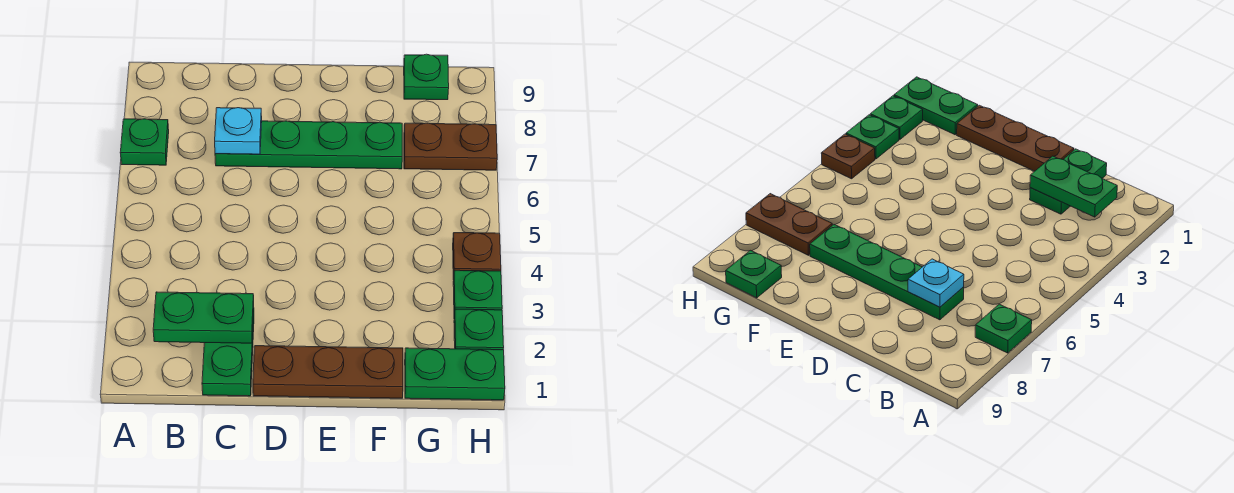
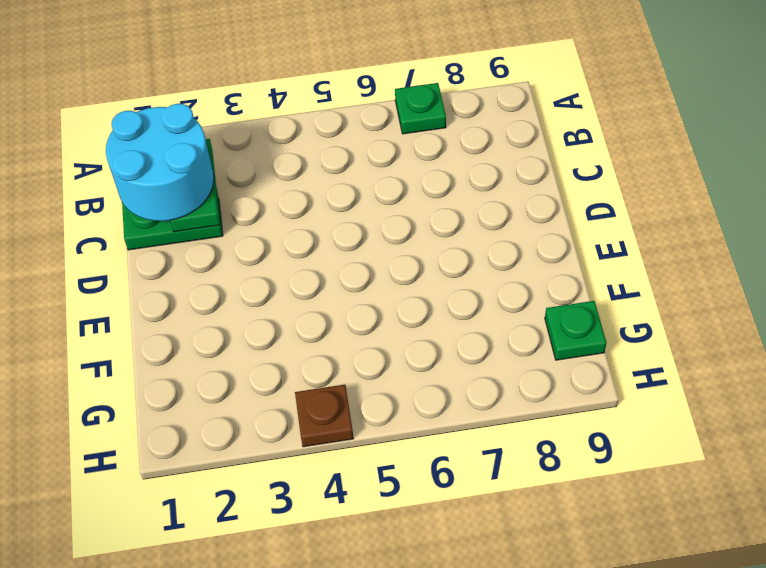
cyan round brick B1:C2 level 3 -> none
none -> green plate C7:F7 level 1
none -> brown plate D1:F1 level 1
none -> green plate G1:H1 level 1

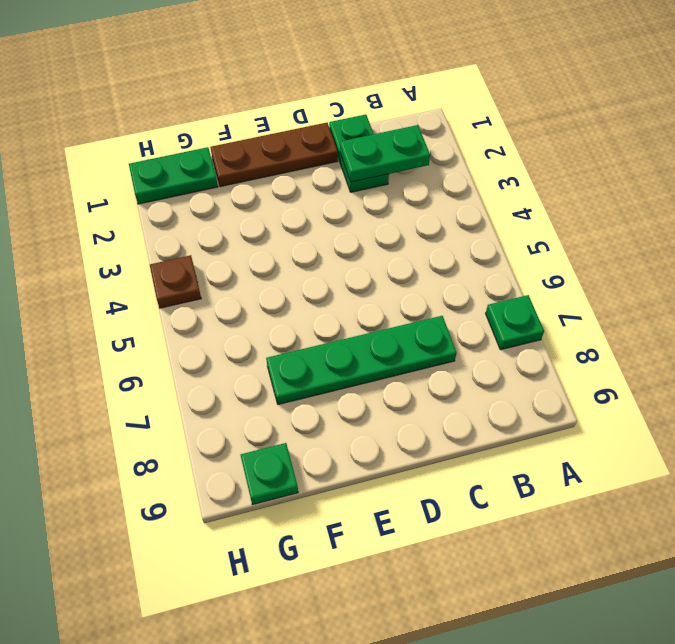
none -> brown plate G7:H7 level 1
none -> green plate H2 level 1
none -> green plate H3 level 1

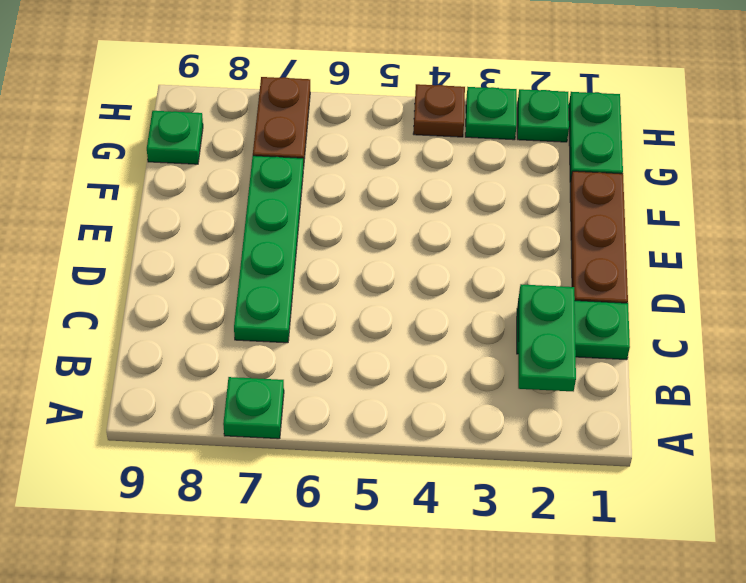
none -> cyan plate C7 level 2

